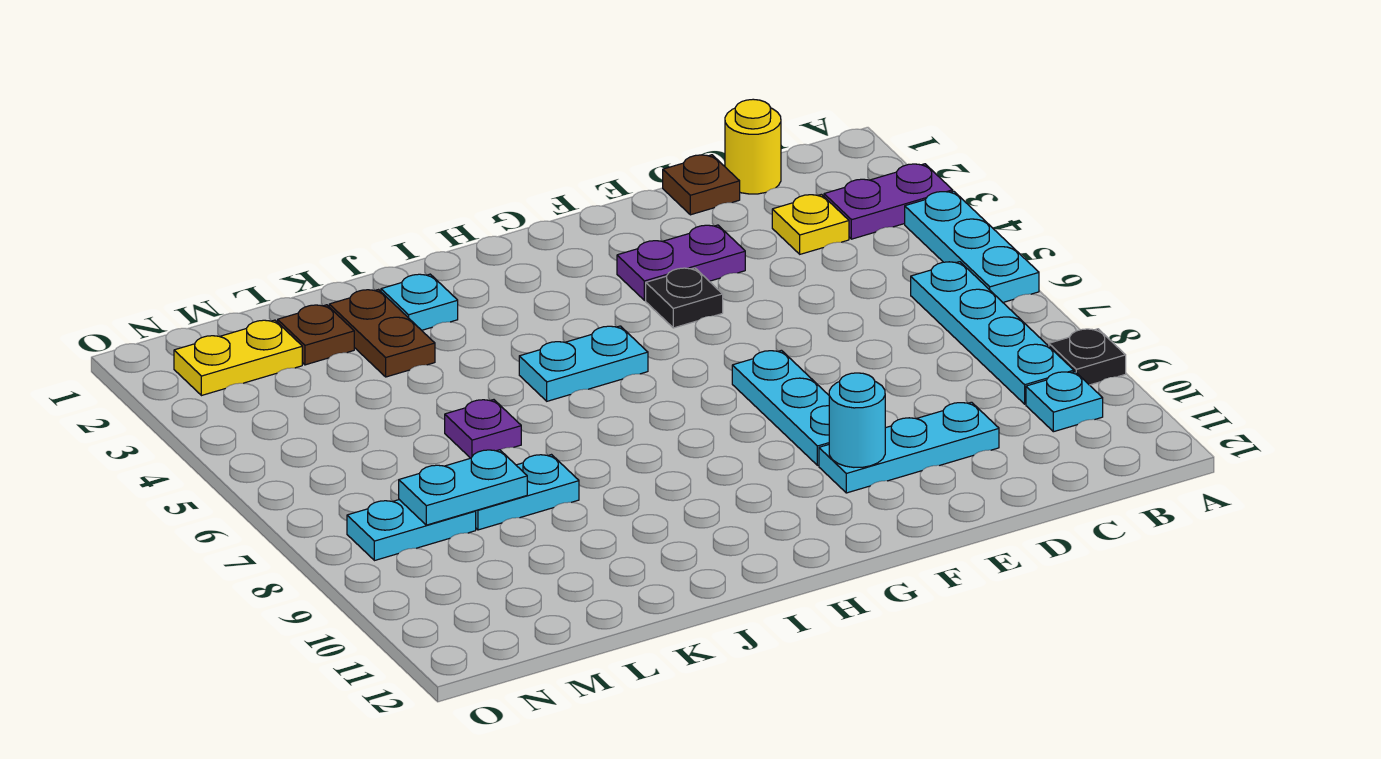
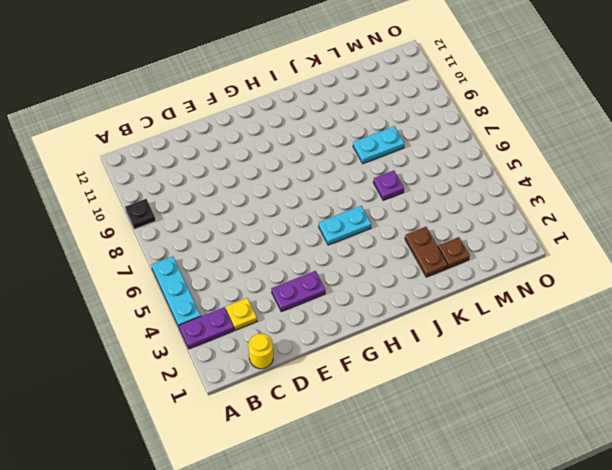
none -> cyan plate B6:B9 level 1
none -> cyan plate B10 level 1
none -> brown plate D1 level 1

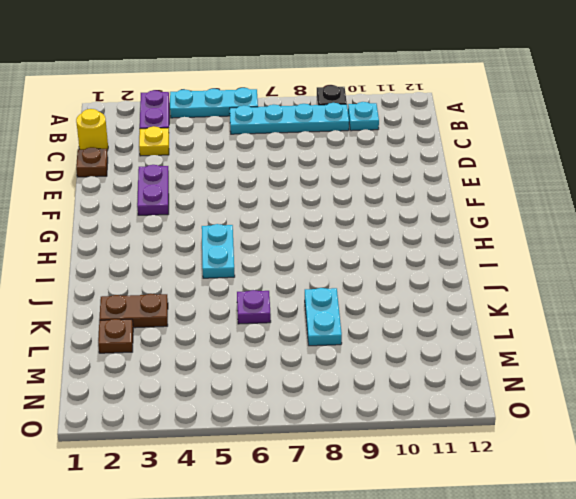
none -> cyan plate D10:F10 level 1
none -> black plate F4 level 1
none -> cyan plate F7:F9 level 1

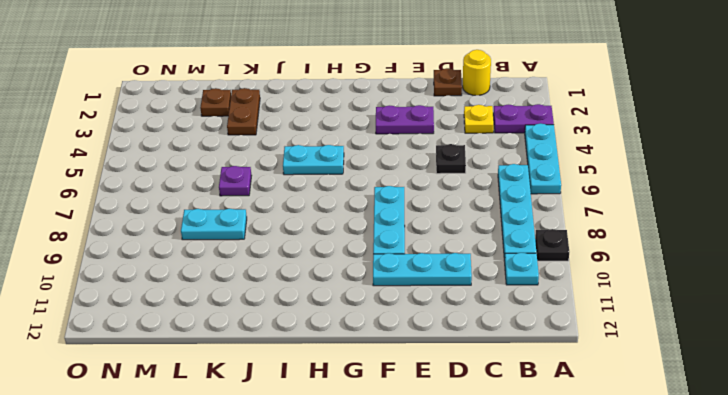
black plate D5 level 1 -> black plate F4 level 1
none -> cyan plate J2 level 1
none -> yellow plate M2:N2 level 1
none -> cyan plate M8:N8 level 1

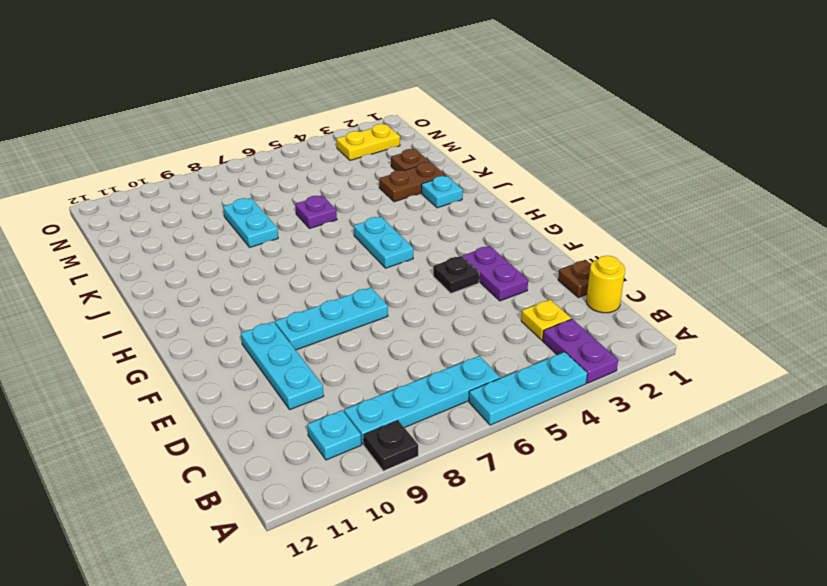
yellow plate N2:N3 level 1 -> yellow plate M2:N2 level 1
none -> cyan plate M8:N8 level 1
none -> cyan round brick F10 level 2
none -> cyan plate L8:M8 level 2

